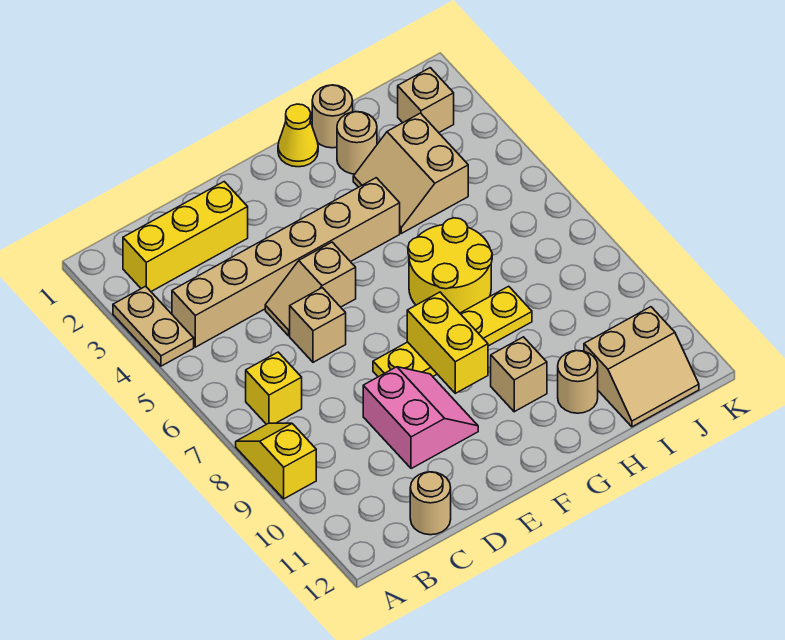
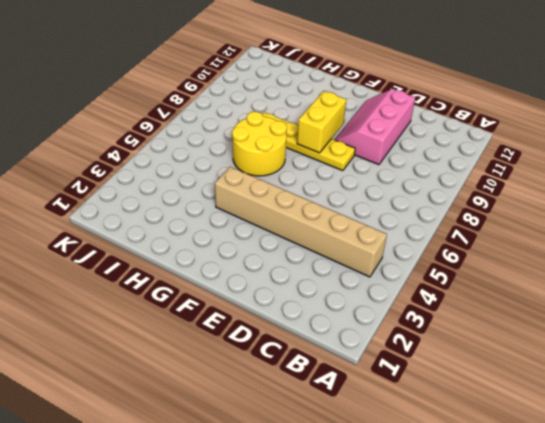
pink slope D9:E11 level 1 top D -> pink slope D9:E10 level 1 top D
none -> tan plate A3:A4 level 1
none -> yellow slope A8:A9 level 1 top 9
none -> yellow brick B2:D2 level 1

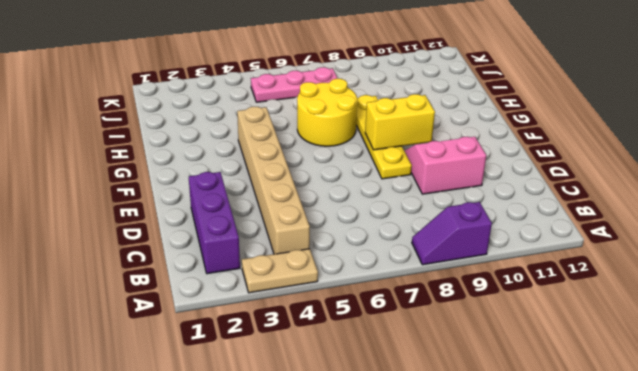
purple slope A8:A9 level 1 top 9 -> yellow slope A8:A9 level 1 top 9
purple brick B2:D2 level 1 -> yellow brick B2:D2 level 1
pink plate J5:J7 level 1 -> none
none -> yellow brick B7 level 1
none -> tan round brick C12 level 1
none -> tan slope D5:E5 level 1 top E

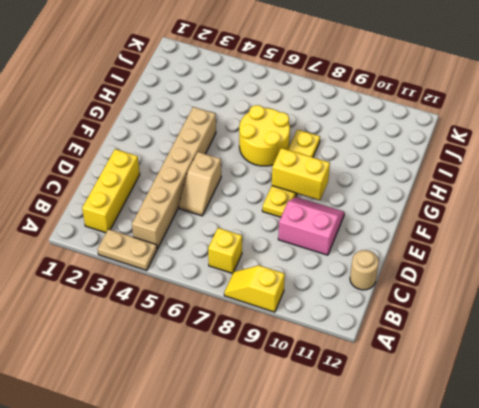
none -> tan brick D6 level 1
none -> yellow cone G1 level 1
none -> tan brick G10 level 1

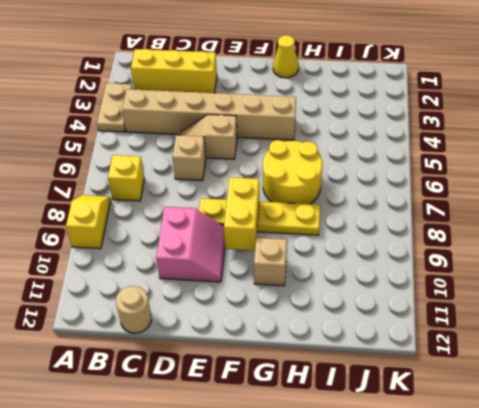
none -> tan round brick H1 level 1
none -> tan round brick H2 level 1
none -> tan slope H3:I4 level 1 top I

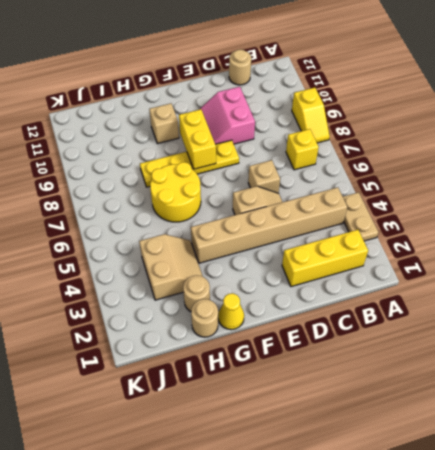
none -> tan round brick H11 level 1
none -> tan slope I11:J12 level 1 top 11
none -> tan brick J2 level 1

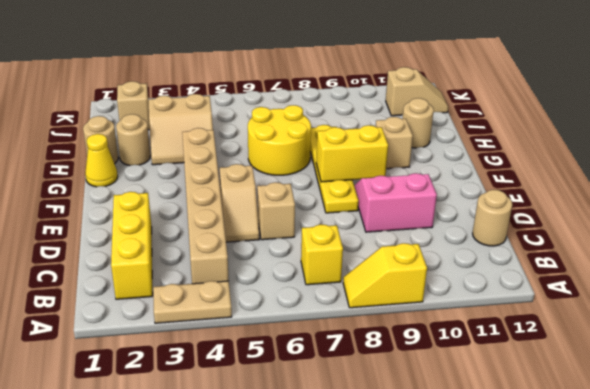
tan slope J11:J12 level 1 top 11 -> tan slope I11:J12 level 1 top 11

